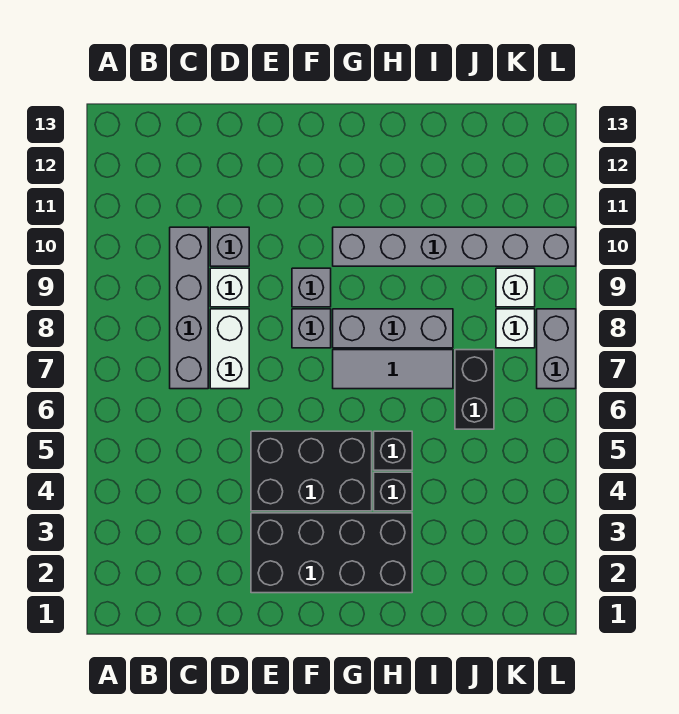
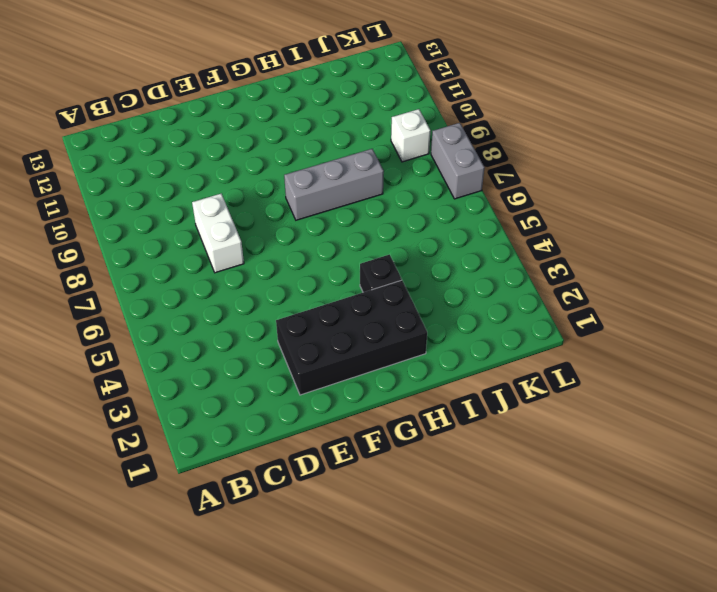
none -> grey brick C7:C10 level 1
none -> white brick D9 level 1
none -> grey brick D10 level 1

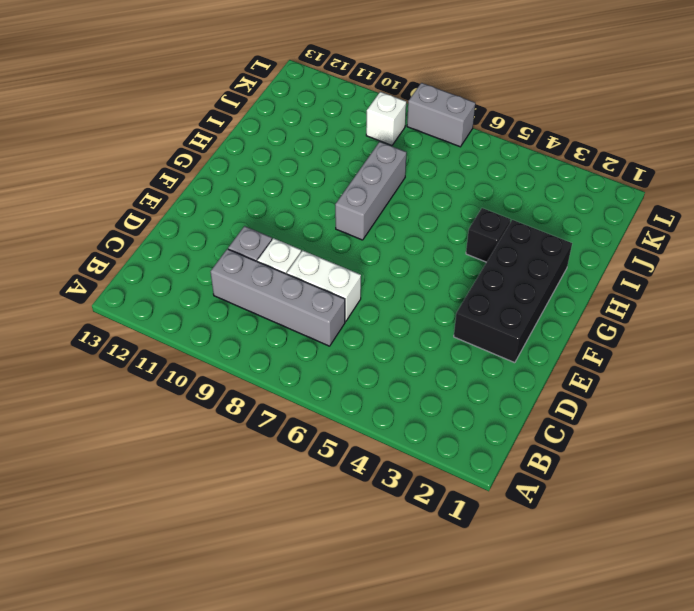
none -> black brick E4:G5 level 1
none -> grey brick F8 level 1
none -> grey brick F9 level 1

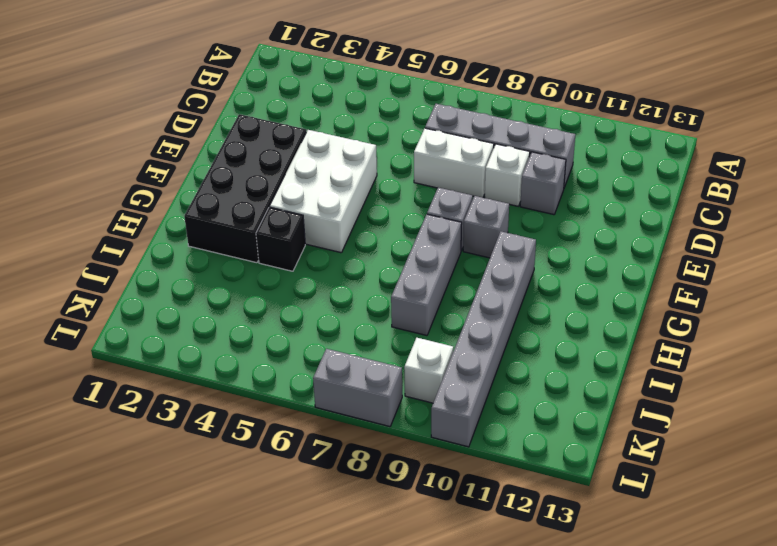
white brick E4:G5 level 1 -> black brick E4:G5 level 1
none -> grey tile G7:I7 level 1
none -> black brick H5 level 1
none -> black brick J6:J7 level 1

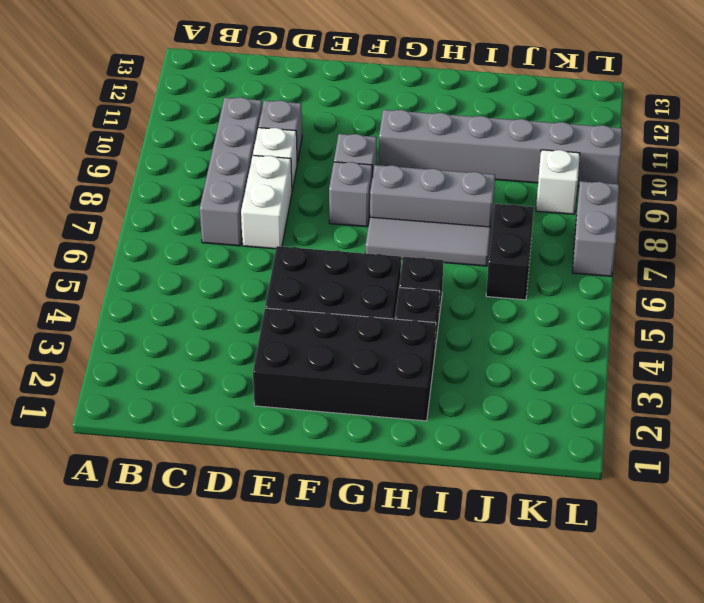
none -> white brick K8 level 1

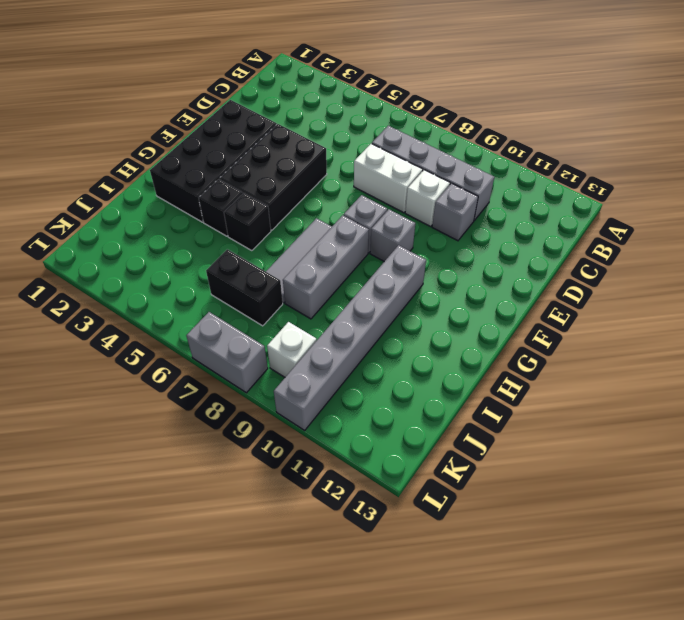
none -> white brick K8 level 1

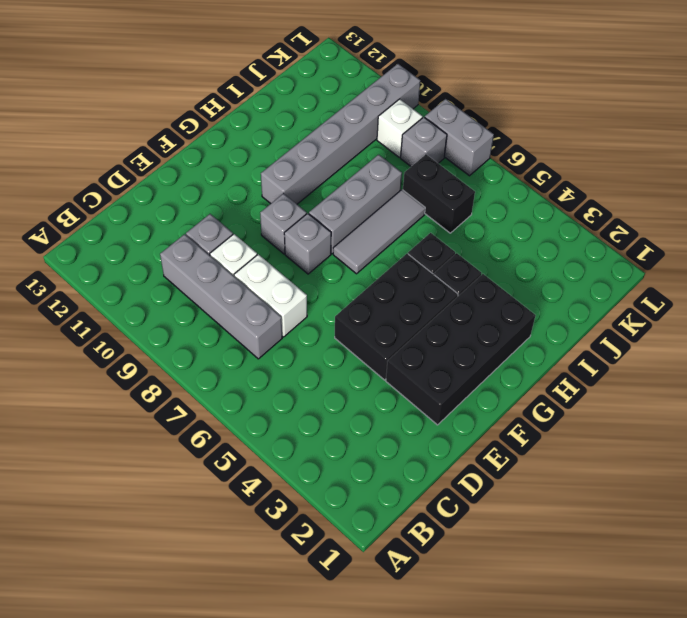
grey brick K8 level 1 -> white brick K8 level 1

